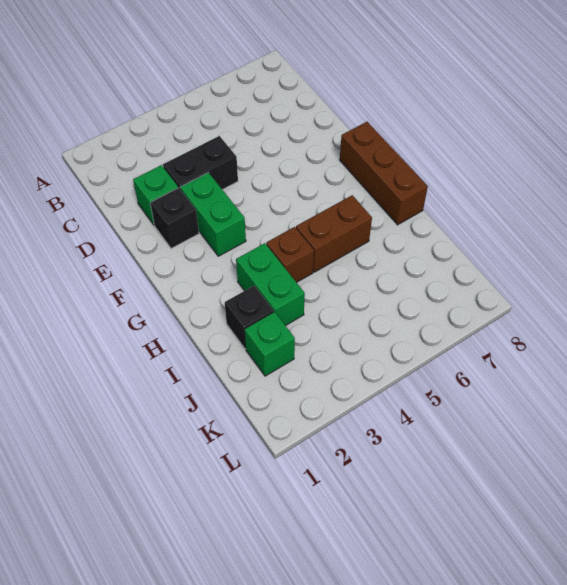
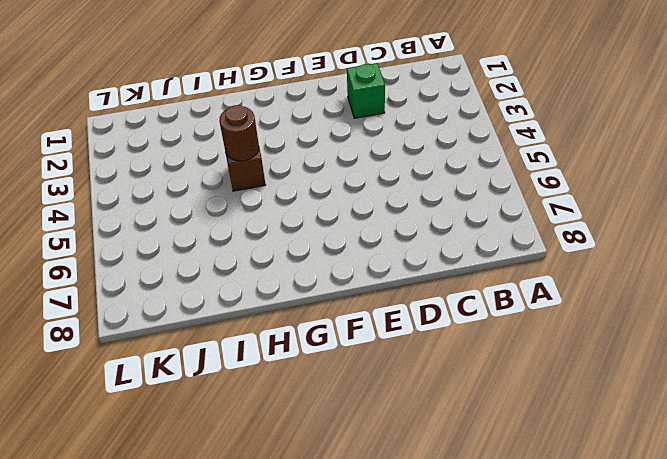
brown round brick H4 level 2 -> none
none -> black brick D3:D4 level 1
none -> black brick E2 level 1

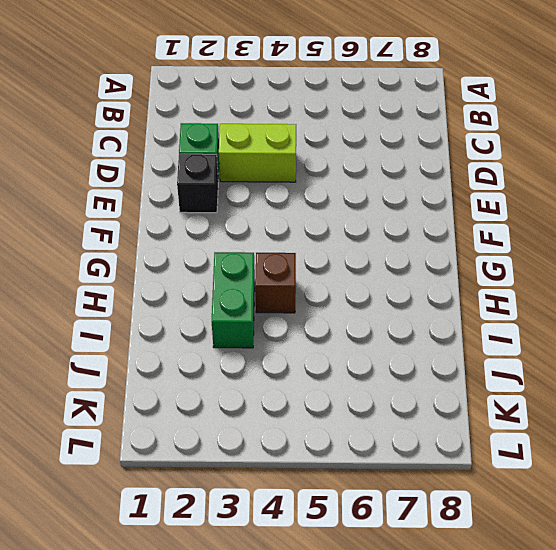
lime brick D3:D4 level 1 -> black brick D3:D4 level 1
none -> green brick E3:F3 level 1
none -> brown brick F8:H8 level 1

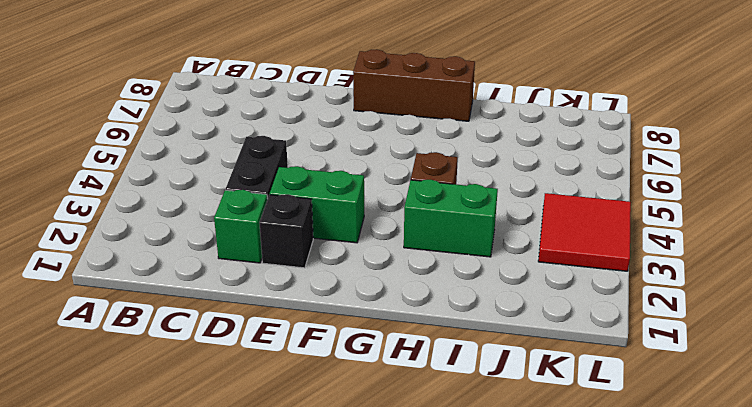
red tile K3:L4 level 1 -> none
none -> brown brick H5:H6 level 1
none -> black brick I2 level 1

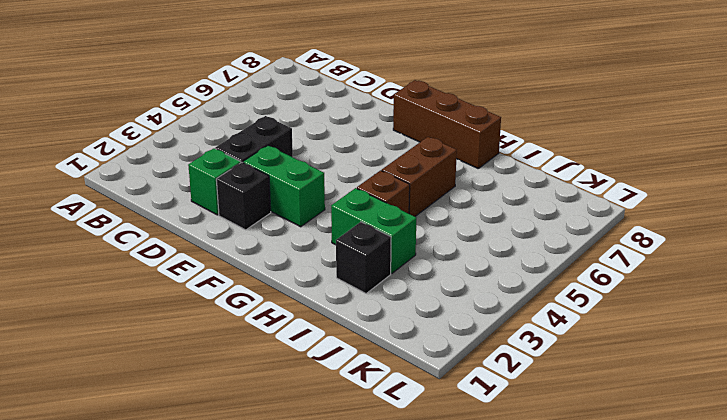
none -> green brick J2 level 1

